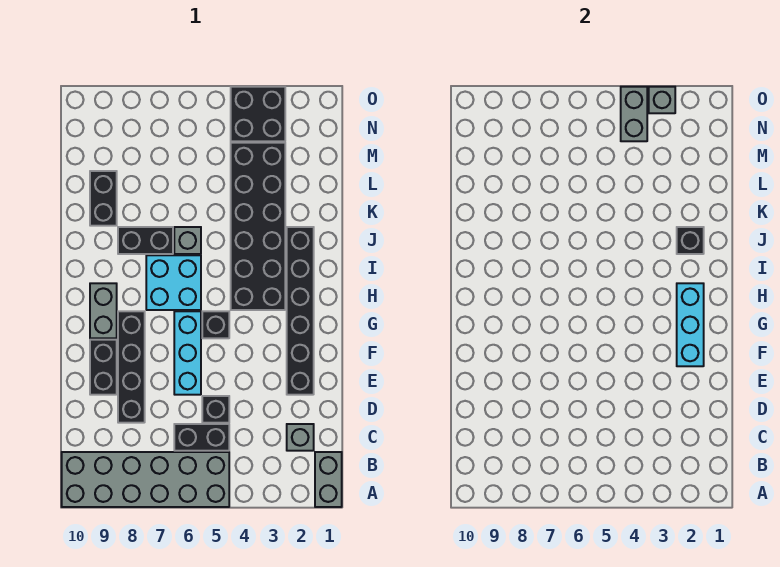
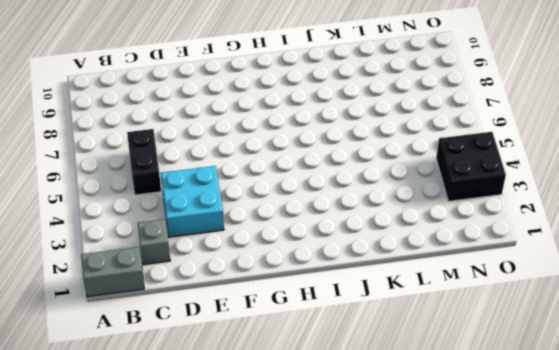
cyan brick D3:E4 level 1 -> cyan brick H6:I7 level 1
none -> grey brick A5:B10 level 1
none -> black brick D5 level 1
none -> black brick D8:G8 level 1

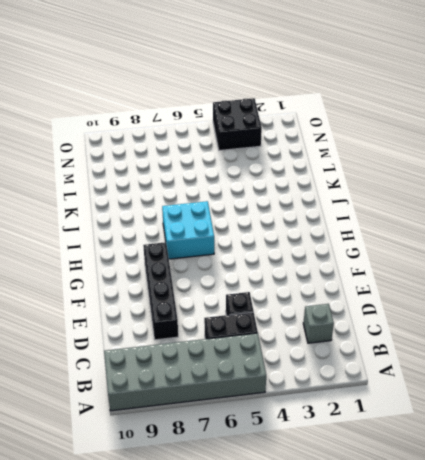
none -> grey brick A1:B1 level 1
none -> black brick E2:J2 level 1
none -> cyan brick E6:G6 level 1

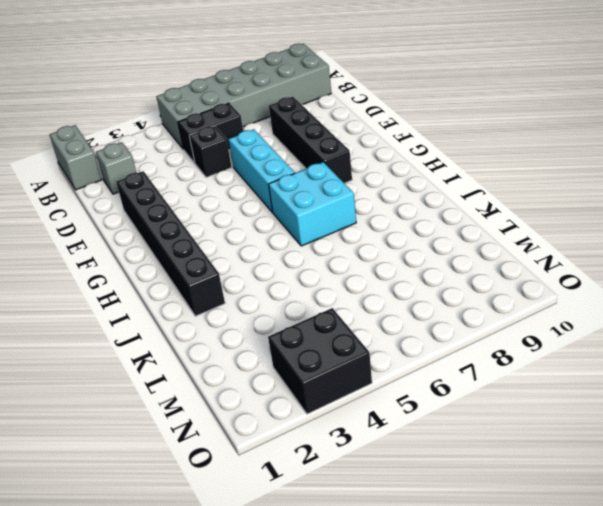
none -> black brick E9:F9 level 1
none -> black brick G5 level 1
none -> grey brick G9:H9 level 1

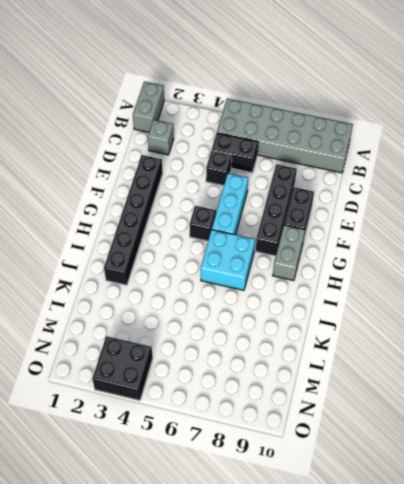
none -> black brick H3:M4 level 1
none -> grey brick J6 level 1
none -> black brick J7:J8 level 1

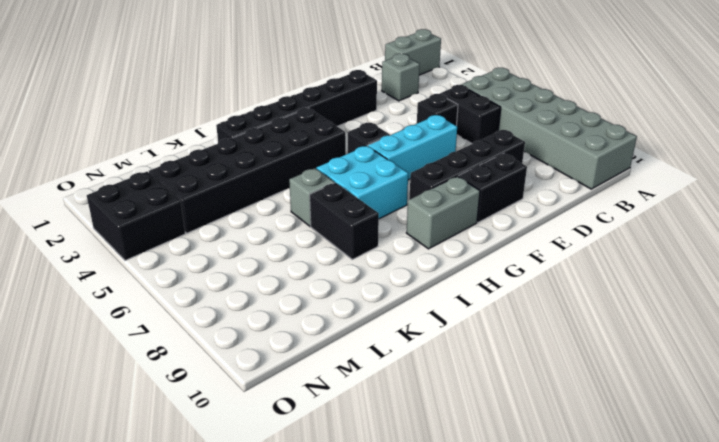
none -> black brick K9:L9 level 1
none -> cyan brick F2:H2 level 2
none -> black brick J2 level 2

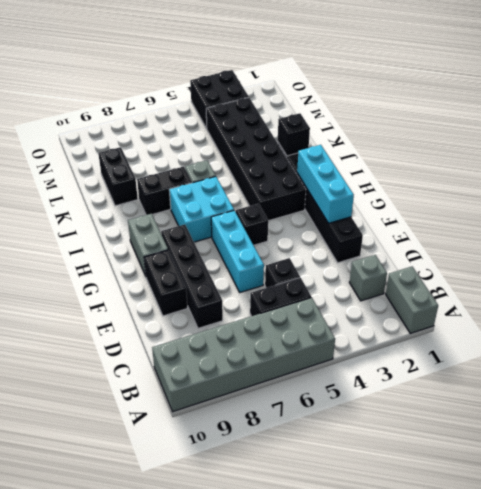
none -> grey brick N4:O4 level 2
none -> grey brick O3 level 2

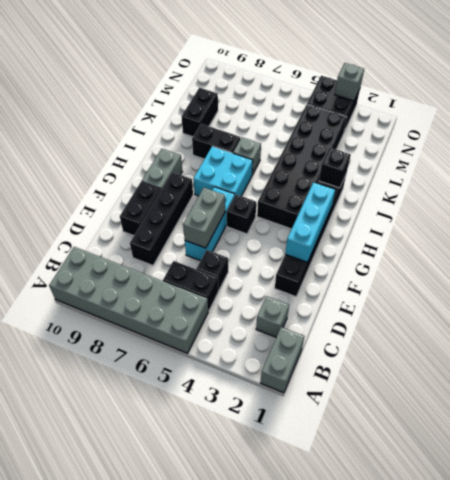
grey brick E6:F6 level 2 -> grey brick N4:O4 level 2

